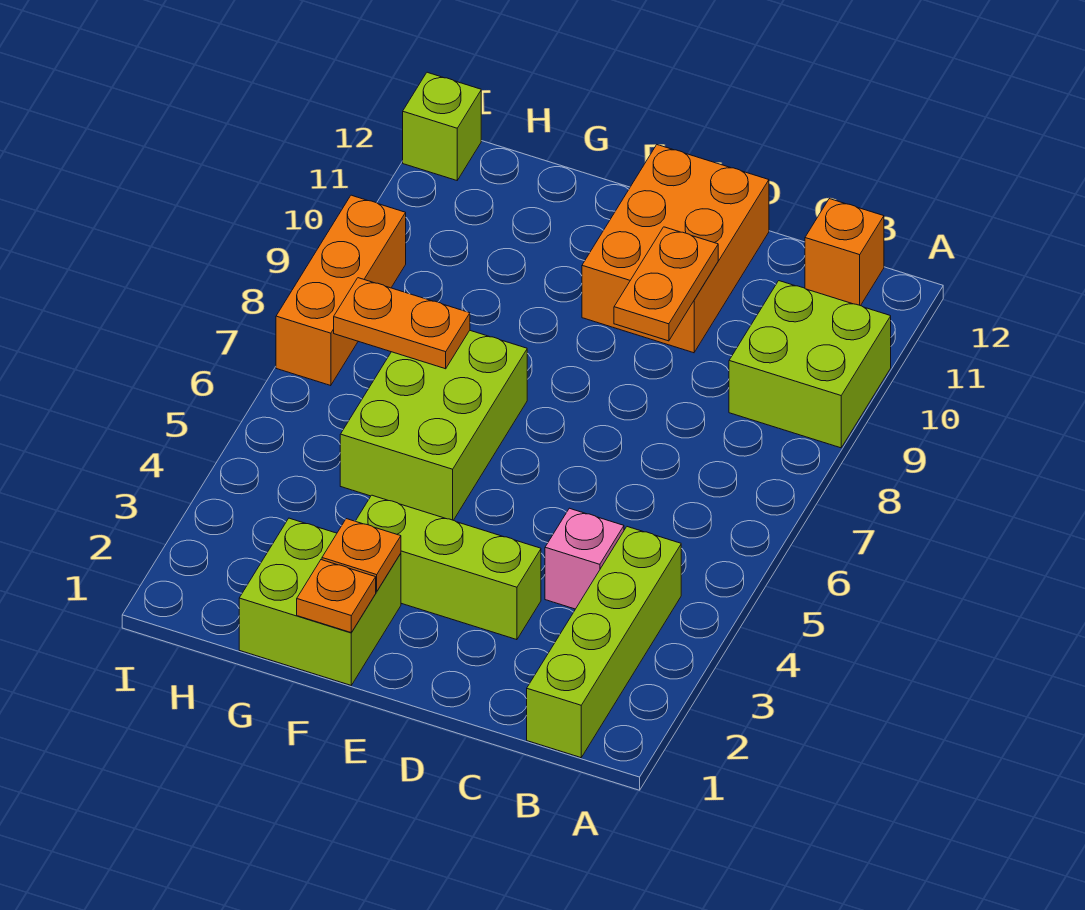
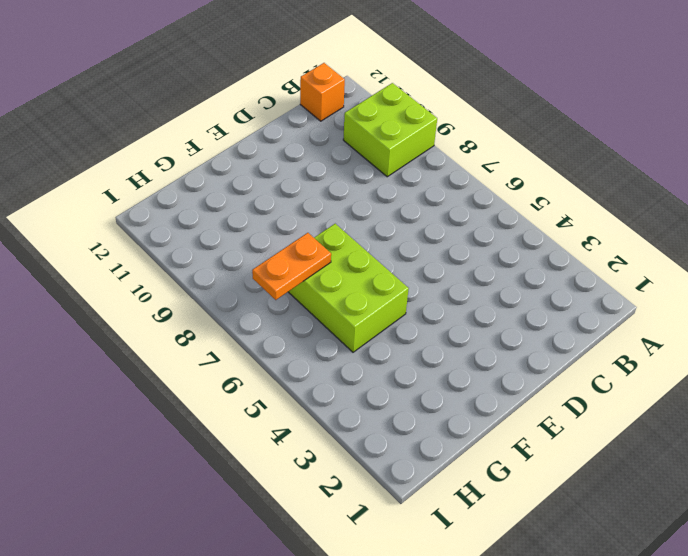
none -> lime brick B1:B4 level 1
none -> pink brick C4 level 1
none -> lime brick D3:F3 level 1

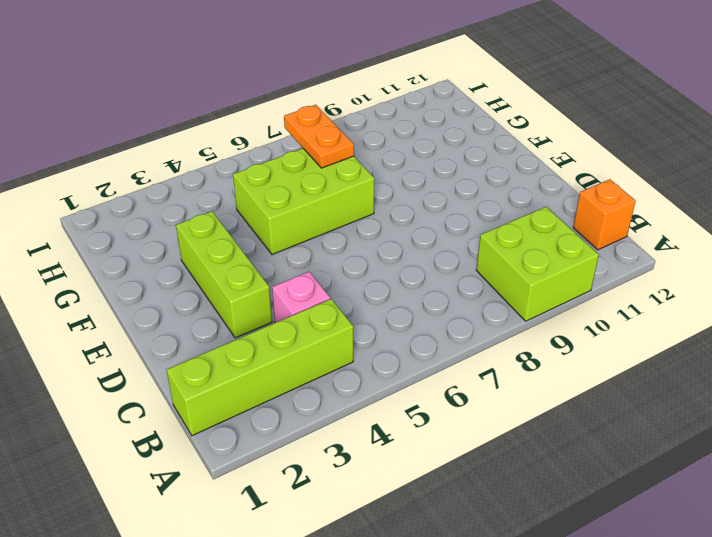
none -> orange brick D10:E12 level 1
none -> lime brick F1:G2 level 1
none -> orange brick I7:I9 level 1

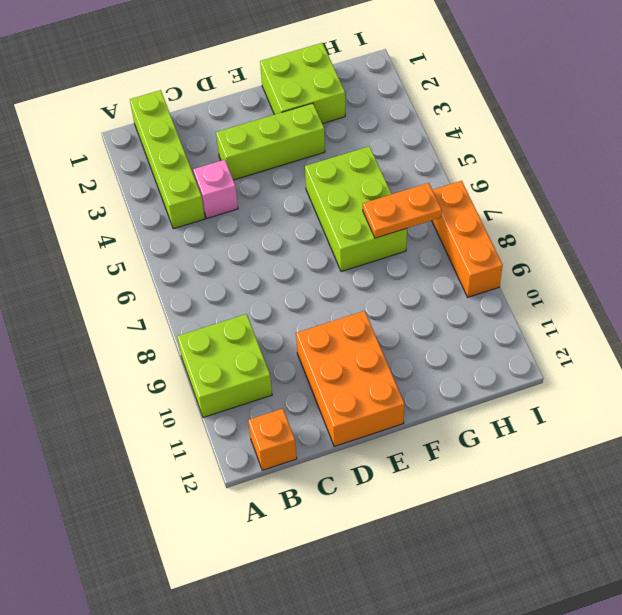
none -> lime brick I12 level 1
none -> orange plate D9:D10 level 2
none -> orange plate F1 level 2

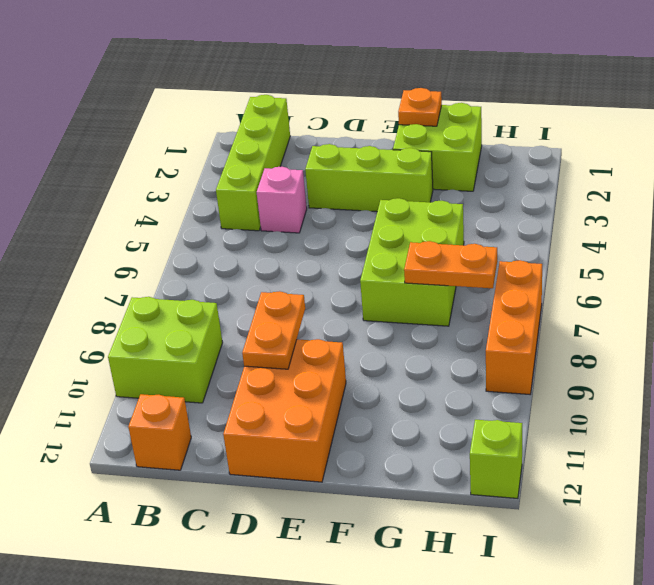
none -> orange plate F2 level 2

